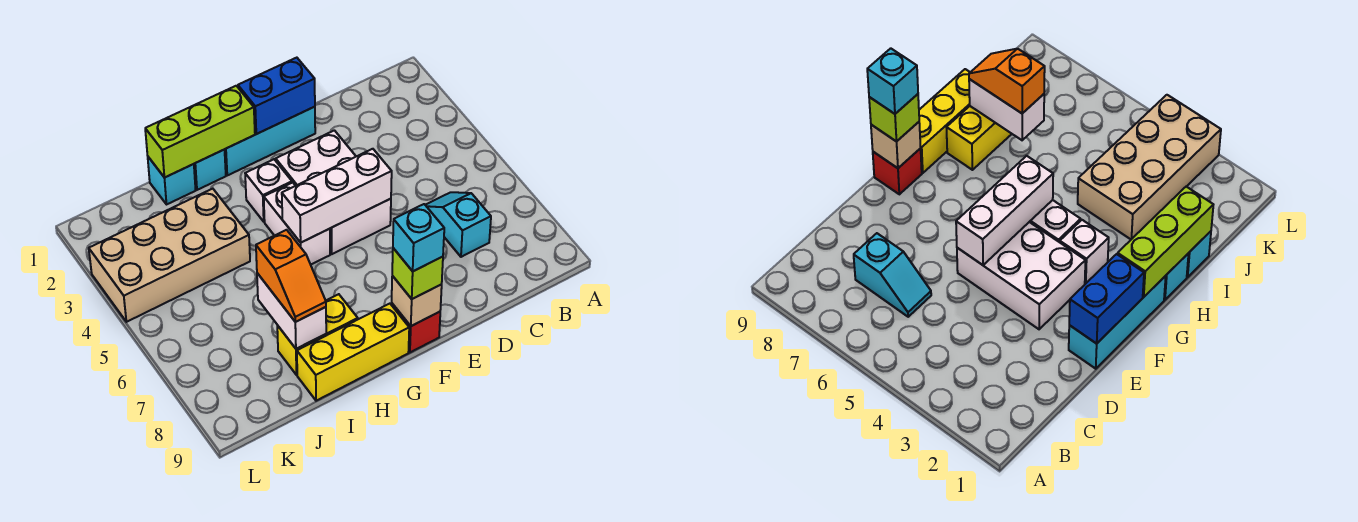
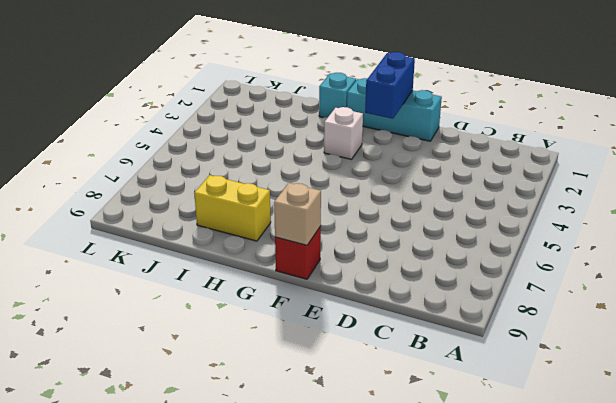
blue brick F1:F2 level 2 -> blue brick E1:F1 level 2
none -> cyan slope C6:C7 level 1 top 7
none -> white brick E3:F5 level 1
none -> white brick G4:G5 level 1

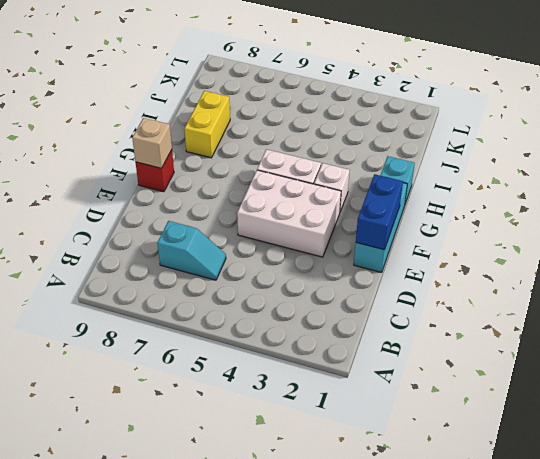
none -> yellow brick G9:I9 level 1
none -> cyan brick I1 level 1
none -> tan brick I3:L4 level 1

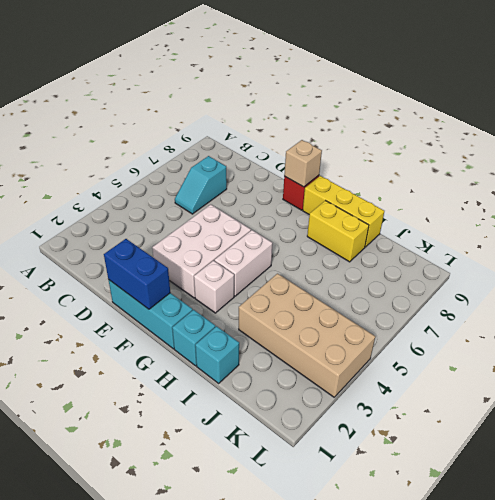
none -> white brick E5:G5 level 2
none -> lime brick G1:I1 level 2
none -> white brick I7:I8 level 2

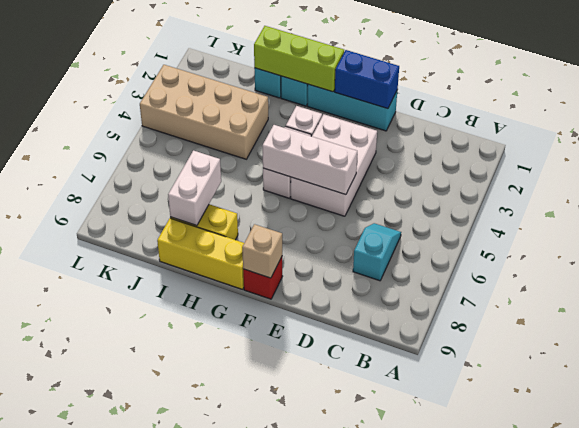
none -> lime brick F9 level 3
none -> orange slope I7:I8 level 3 top 7
none -> cyan brick F9 level 4

